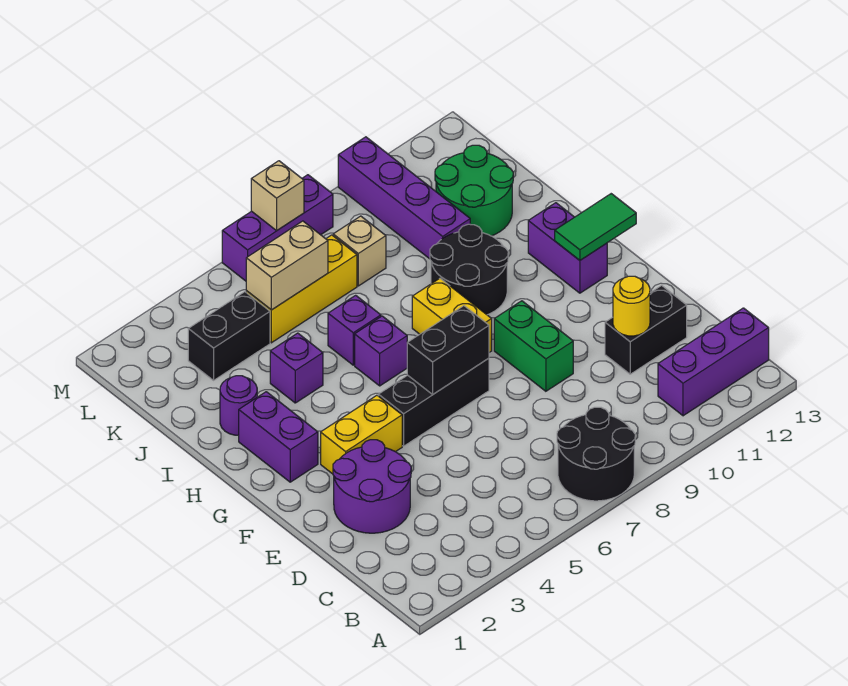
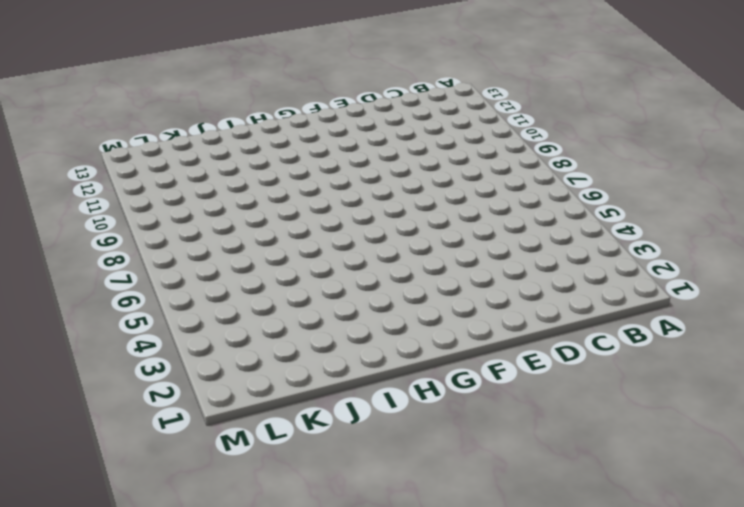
none -> black round brick A7:B8 level 1
none -> purple brick B11:B13 level 1
none -> purple round brick D2:E3 level 1

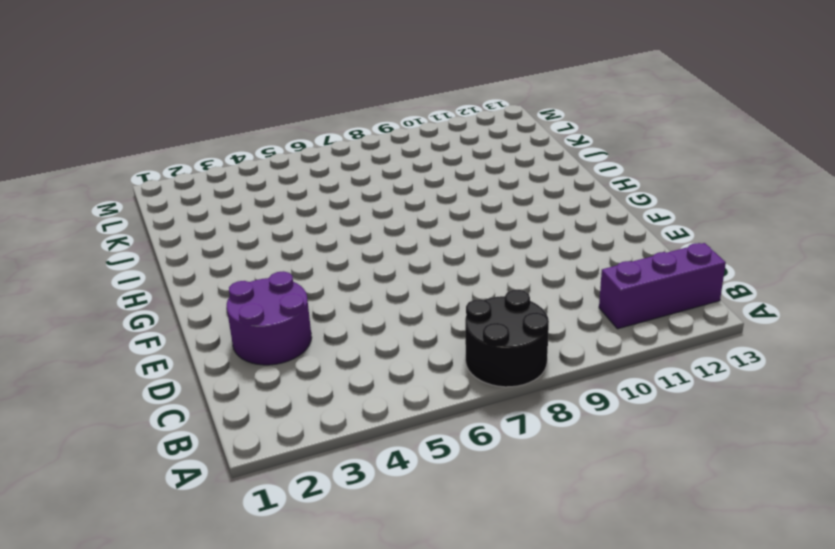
none -> black brick D11:D12 level 1
none -> green brick E9:F9 level 1
none -> yellow brick F3:F4 level 1

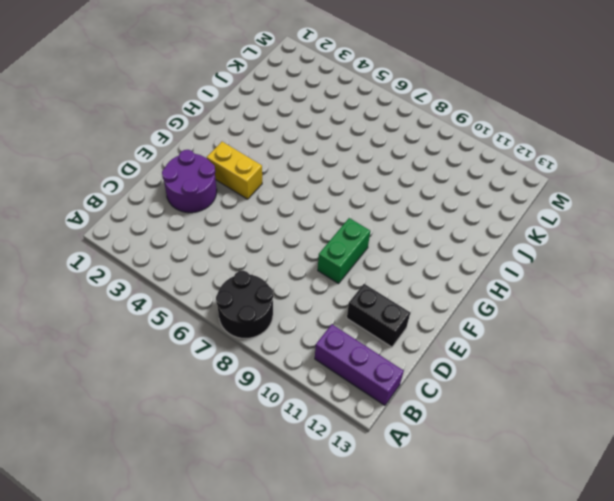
none -> black brick F5:F7 level 1
none -> purple brick G2:H2 level 1
none -> yellow brick G8:H8 level 1

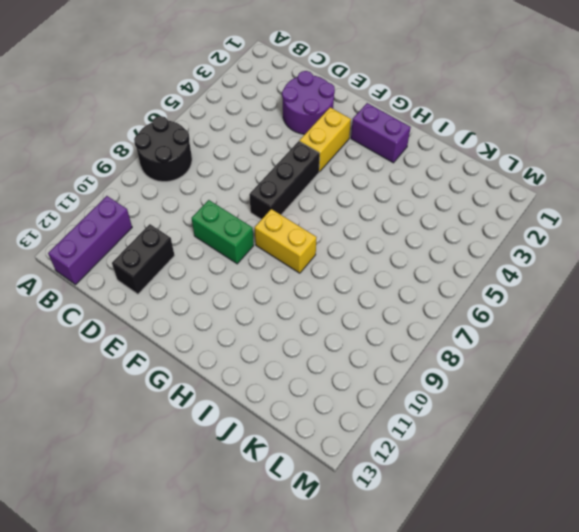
none -> purple brick G12:H12 level 1
none -> purple brick H6 level 1
none -> black round brick H9:I10 level 1

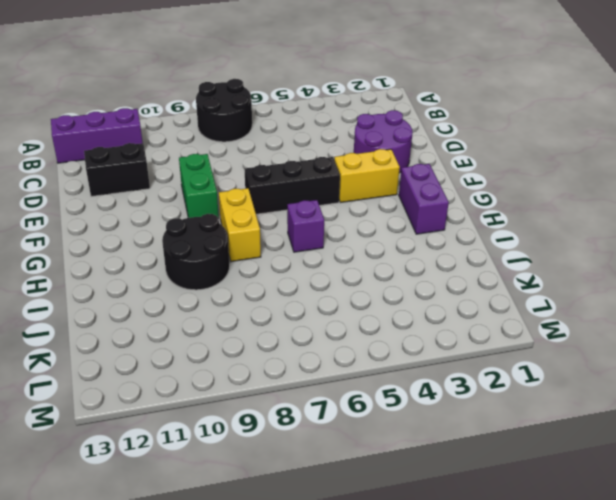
none -> purple brick G12:H12 level 1
none -> purple round brick I2 level 1
none -> purple brick I4 level 1

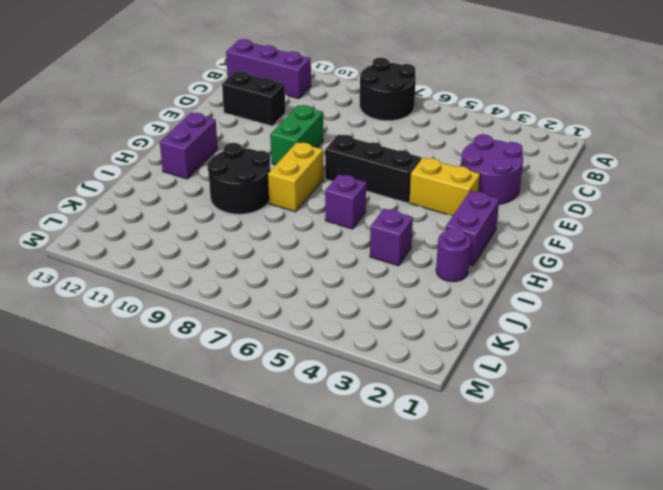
none -> purple brick I6 level 1
none -> purple brick J10:M10 level 1
none -> green round brick J11:K12 level 1

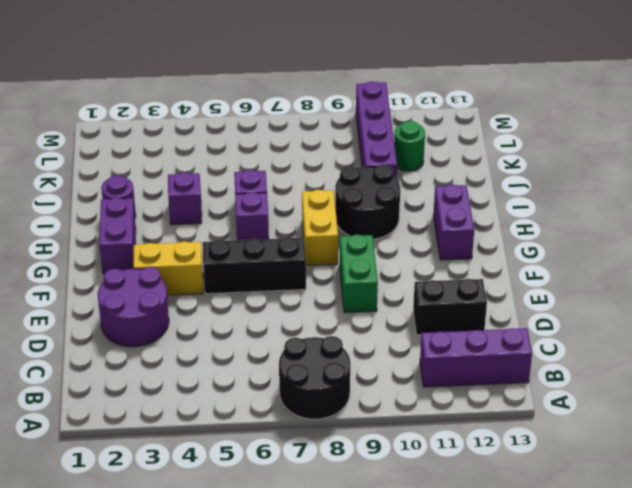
green round brick K11 level 1 -> green round brick J11:K12 level 1
none -> black brick K3:K4 level 1
none -> yellow brick K5:K7 level 1
none -> tan brick K8 level 1

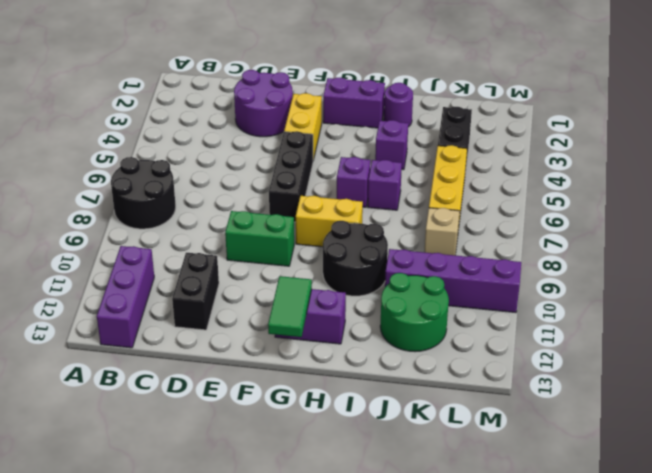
none -> purple brick M6:M8 level 1
none -> yellow round brick D11 level 2
none -> black brick F6:F7 level 2

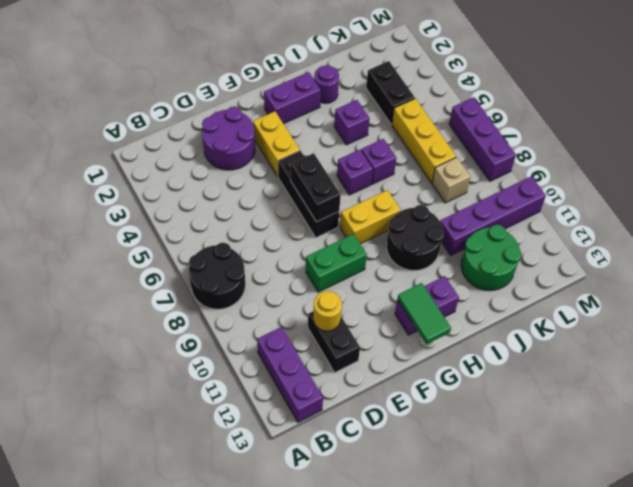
none -> tan brick K5:K6 level 2
none -> tan brick M7 level 2

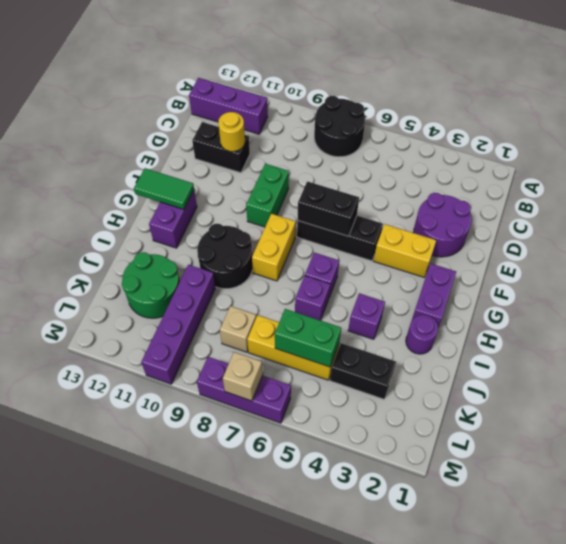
green brick K5:K6 level 2 -> tan brick K5:K6 level 2

